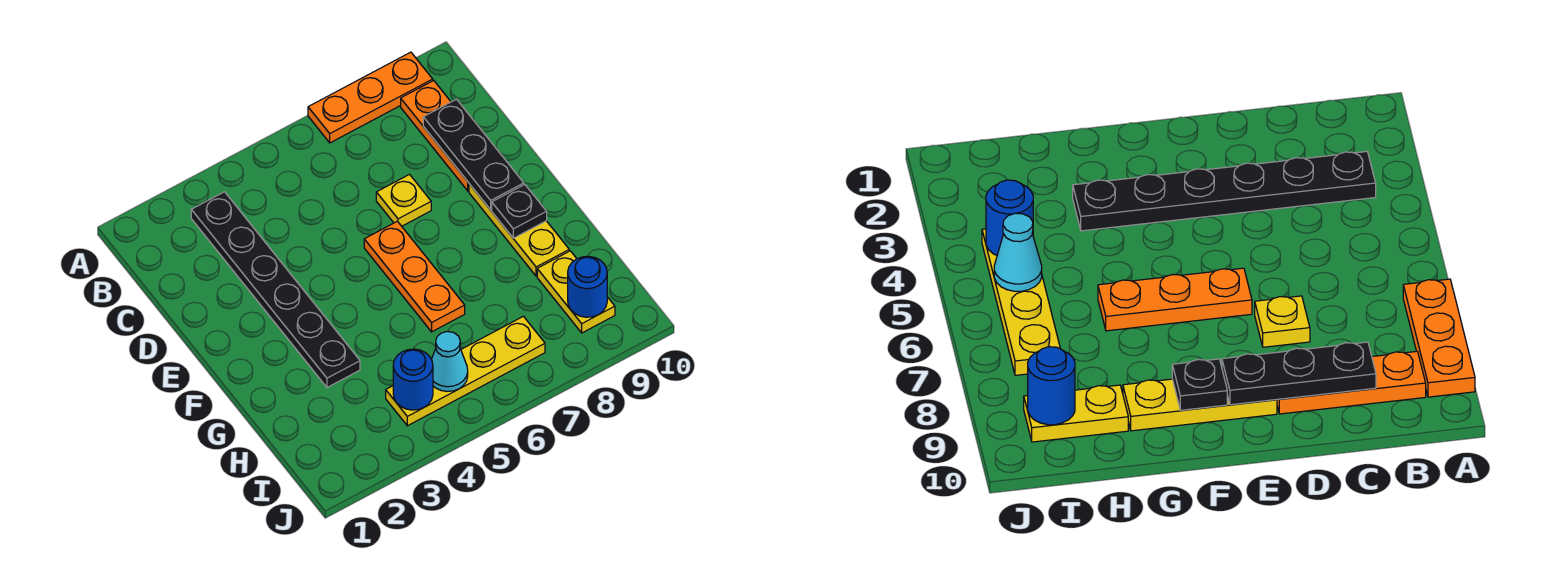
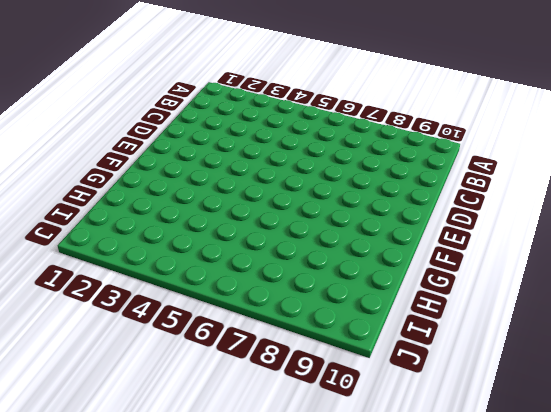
none -> orange plate A7:A9 level 1
none -> black plate B3:G3 level 1
none -> orange plate B9:D9 level 1

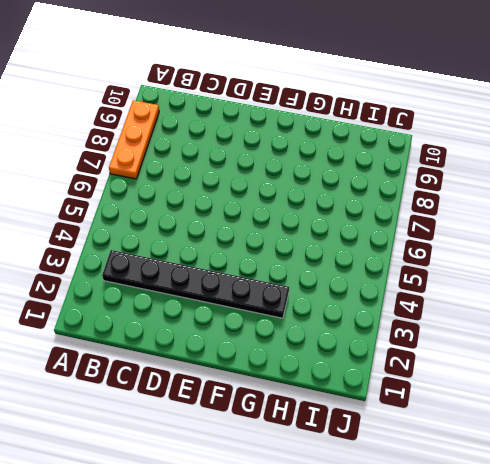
none -> orange plate B9:D9 level 1
none -> yellow plate D7 level 1
none -> orange plate E6:G6 level 1

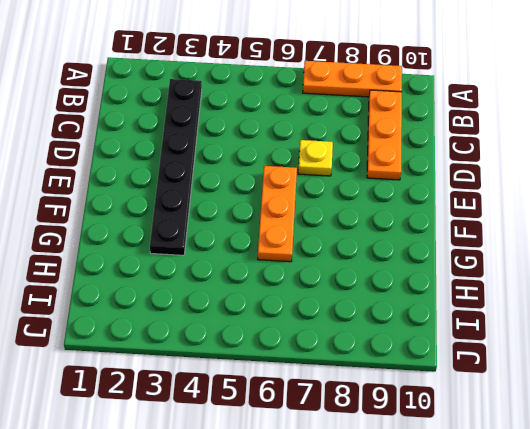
none -> yellow plate E9:G9 level 1
none -> yellow plate H9:I9 level 1
none -> yellow plate I4:I7 level 1

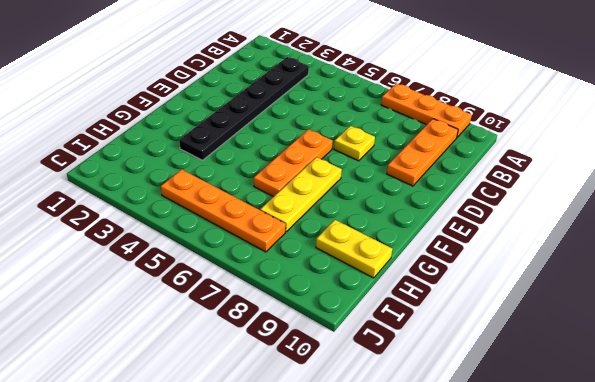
yellow plate F7:H7 level 1 -> yellow plate E9:G9 level 1
yellow plate H9:H10 level 1 -> yellow plate H9:I9 level 1
orange plate I4:I7 level 1 -> yellow plate I4:I7 level 1
none -> black plate C9:E9 level 2
none -> black plate F9 level 2
none -> blue round brick I4 level 2

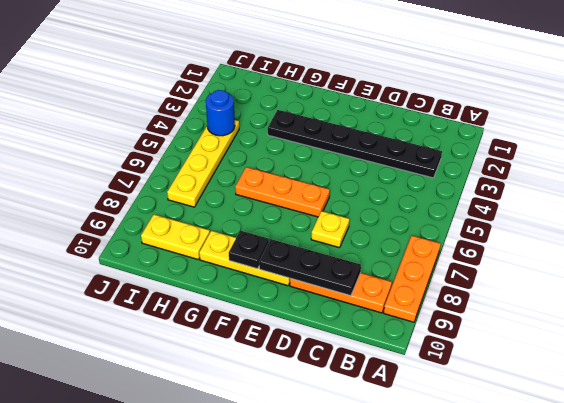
none -> cyan cone I5 level 2
none -> blue round brick I9 level 2

